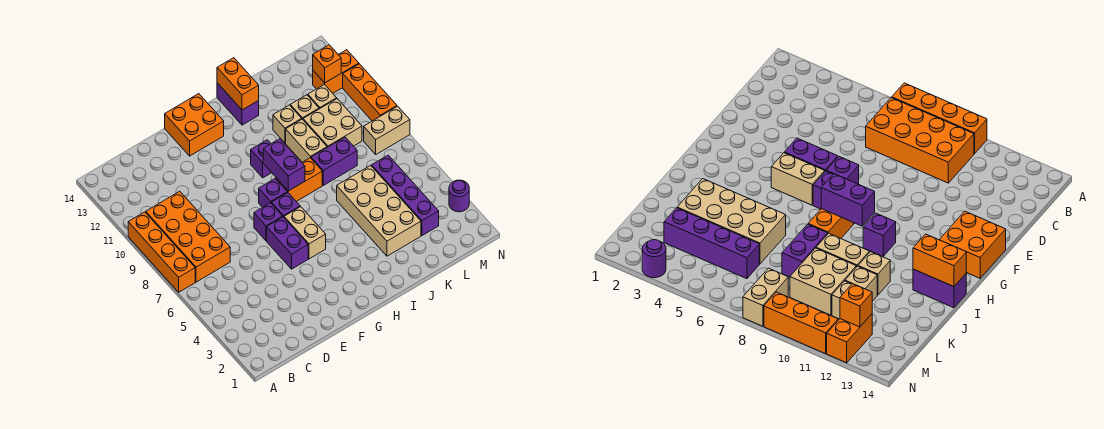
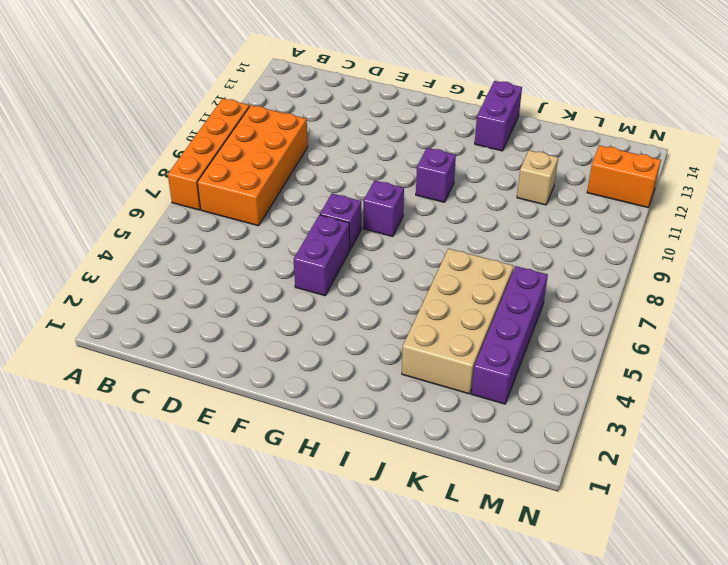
none -> orange brick F13:G14 level 1
none -> tan brick G5:G6 level 1
none -> purple brick G7 level 1

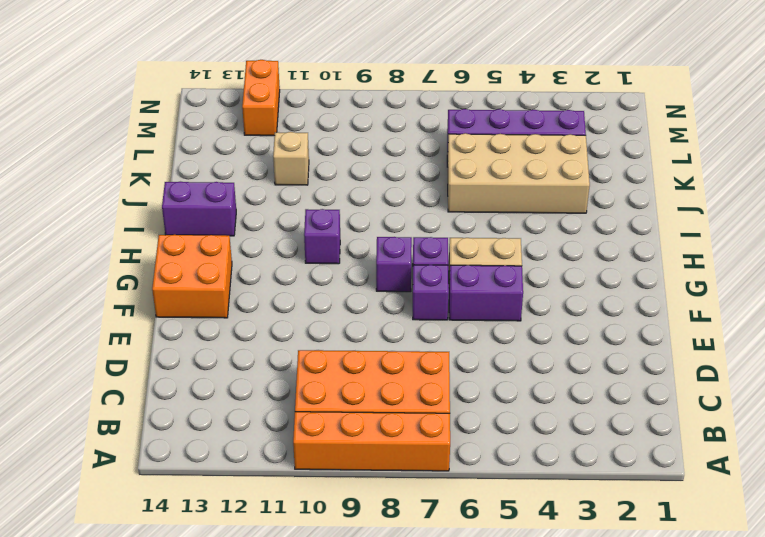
none -> orange brick H8:I8 level 1
none -> purple brick J8:K8 level 1
none -> tan brick J9:J10 level 1

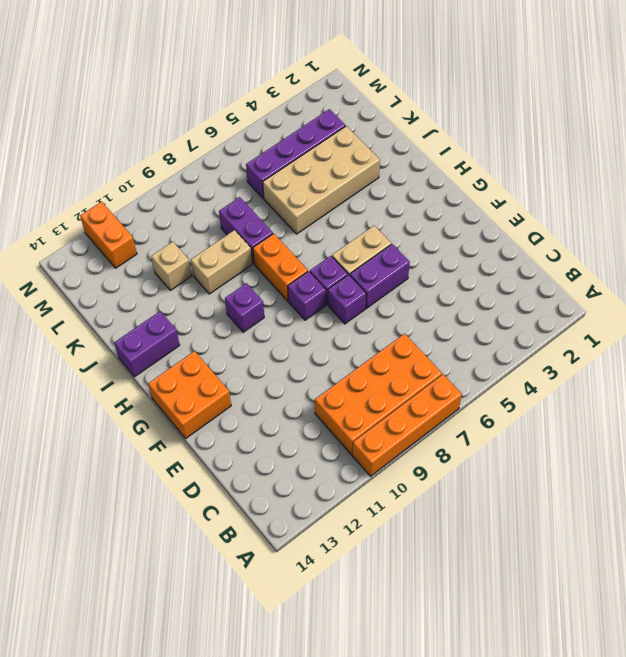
none -> tan brick J11 level 1
none -> tan brick K9:L10 level 1
none -> tan brick L11 level 1

